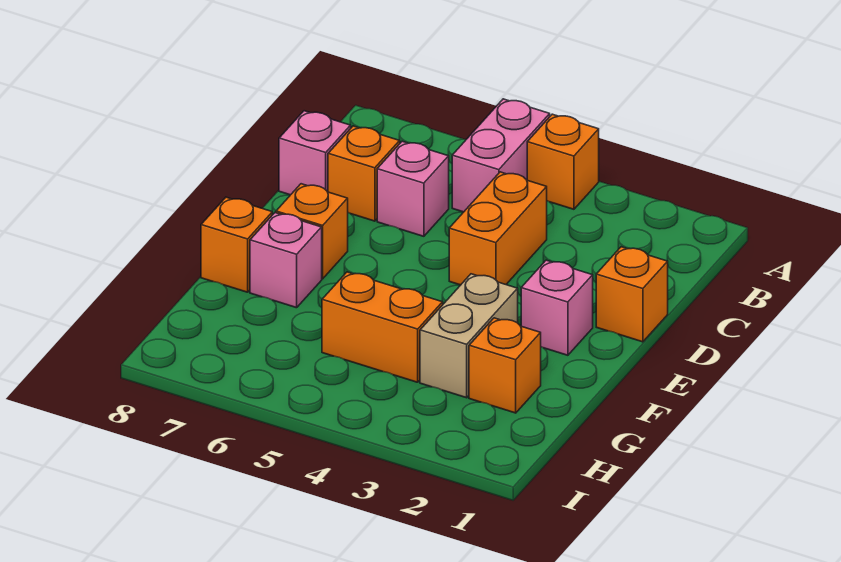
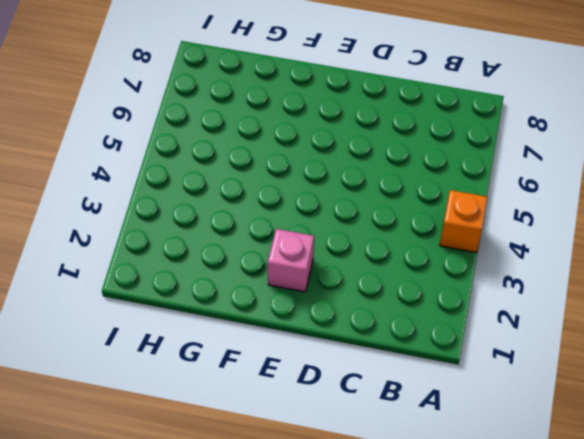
none -> pink brick A5:B5 level 1
none -> orange brick C4:D4 level 1
none -> pink brick C6 level 1

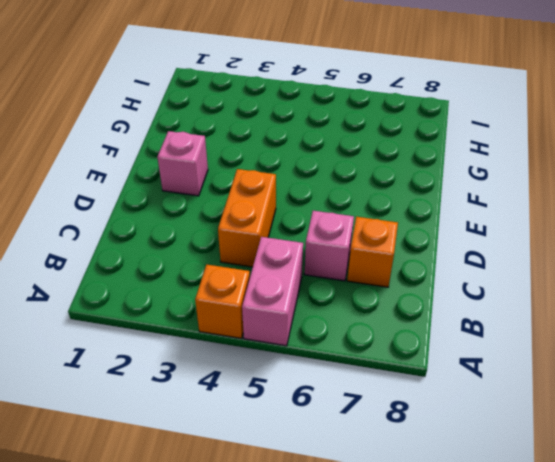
none -> pink brick C8 level 1
none -> orange brick D1 level 1
none -> orange brick E7 level 1

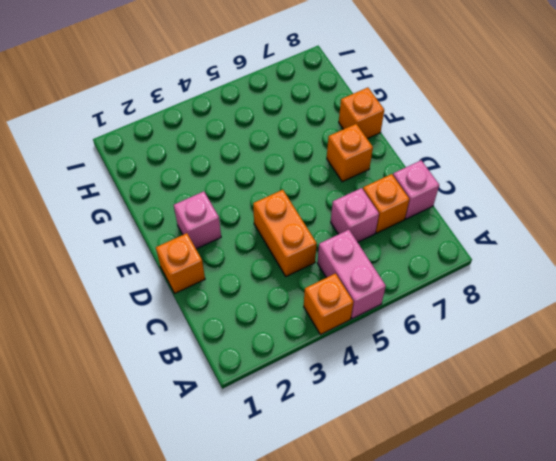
none -> tan brick F3:G3 level 1
none -> pink brick F7 level 1
none -> orange brick G2 level 1

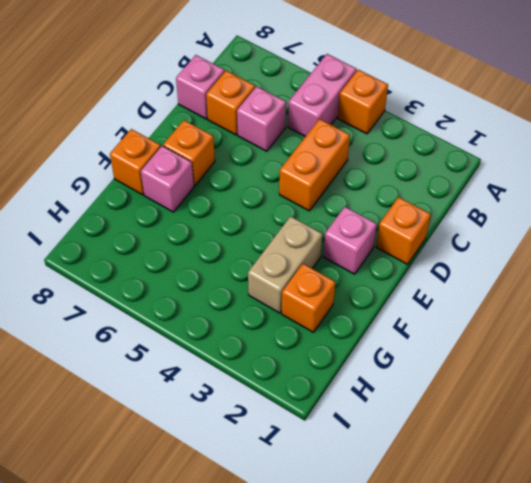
none -> orange brick G4:G5 level 1

